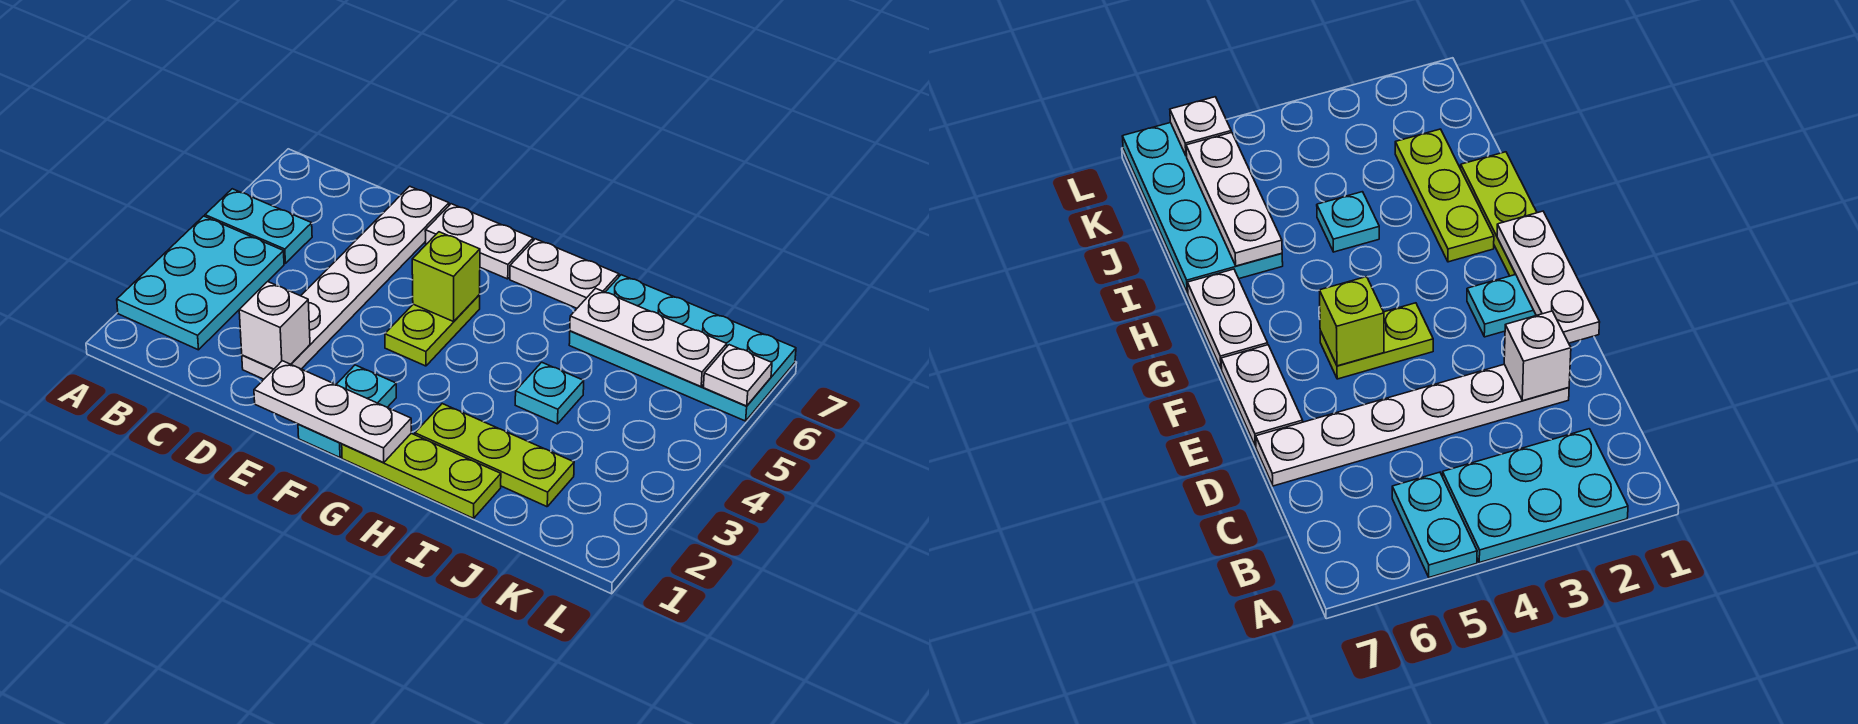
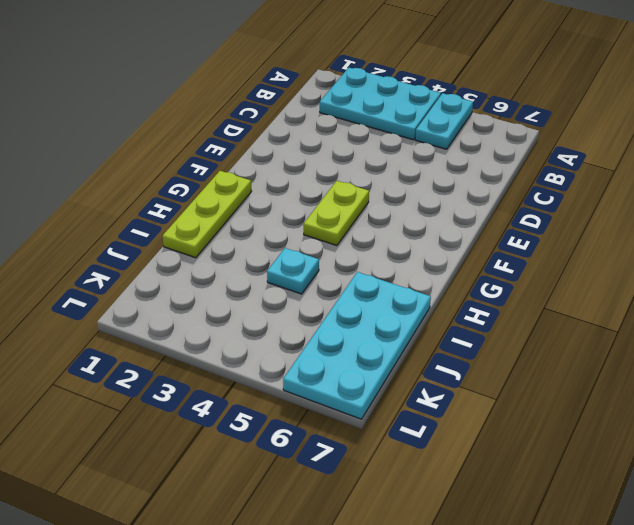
lime plate F4:G4 level 1 -> lime plate F4:F5 level 1
none -> white plate D2:D7 level 1
none -> white plate E7:F7 level 1
none -> cyan plate F1:F2 level 1

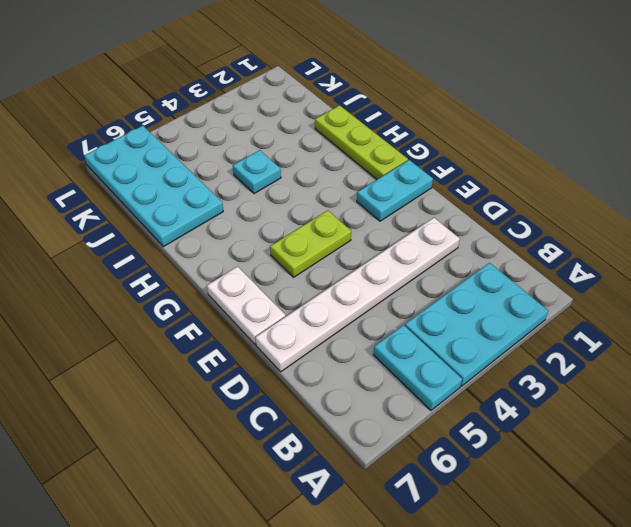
none -> white plate G7:H7 level 1
none -> lime plate H2:J2 level 1
none -> white brick D2 level 2

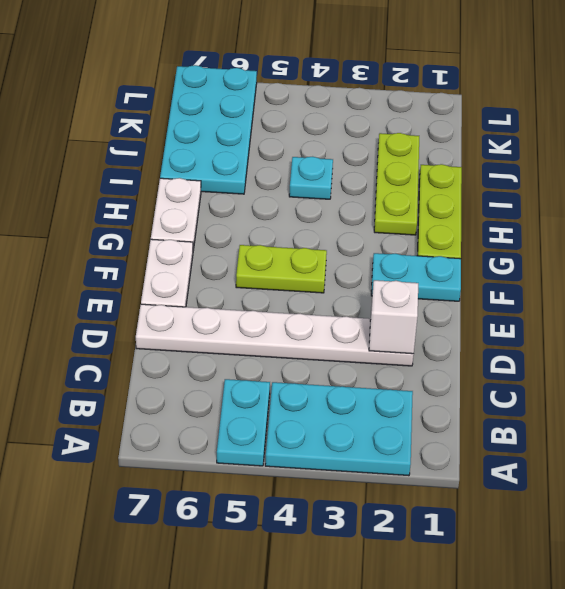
none -> white plate E1:G1 level 2
none -> lime brick F5 level 2
none -> white plate I6:K6 level 2

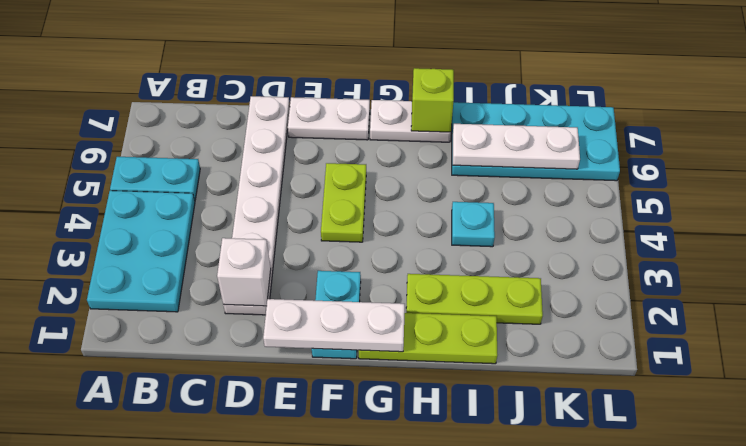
lime brick H7 level 2 -> lime brick F5 level 2
none -> white plate L6 level 2

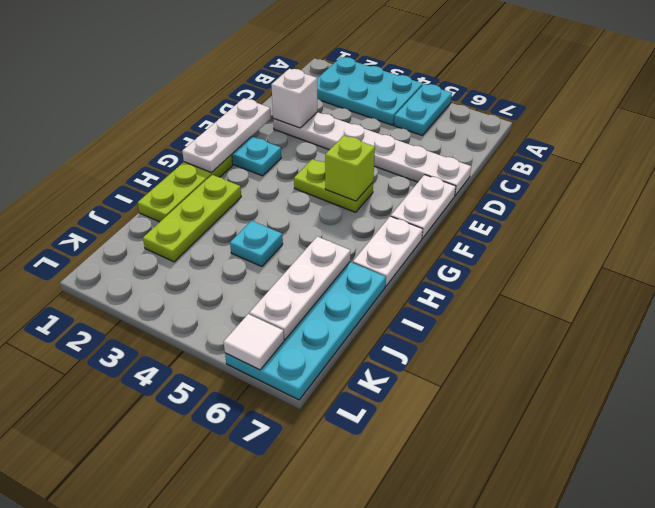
white tile L6 level 2 -> white plate L6 level 2

